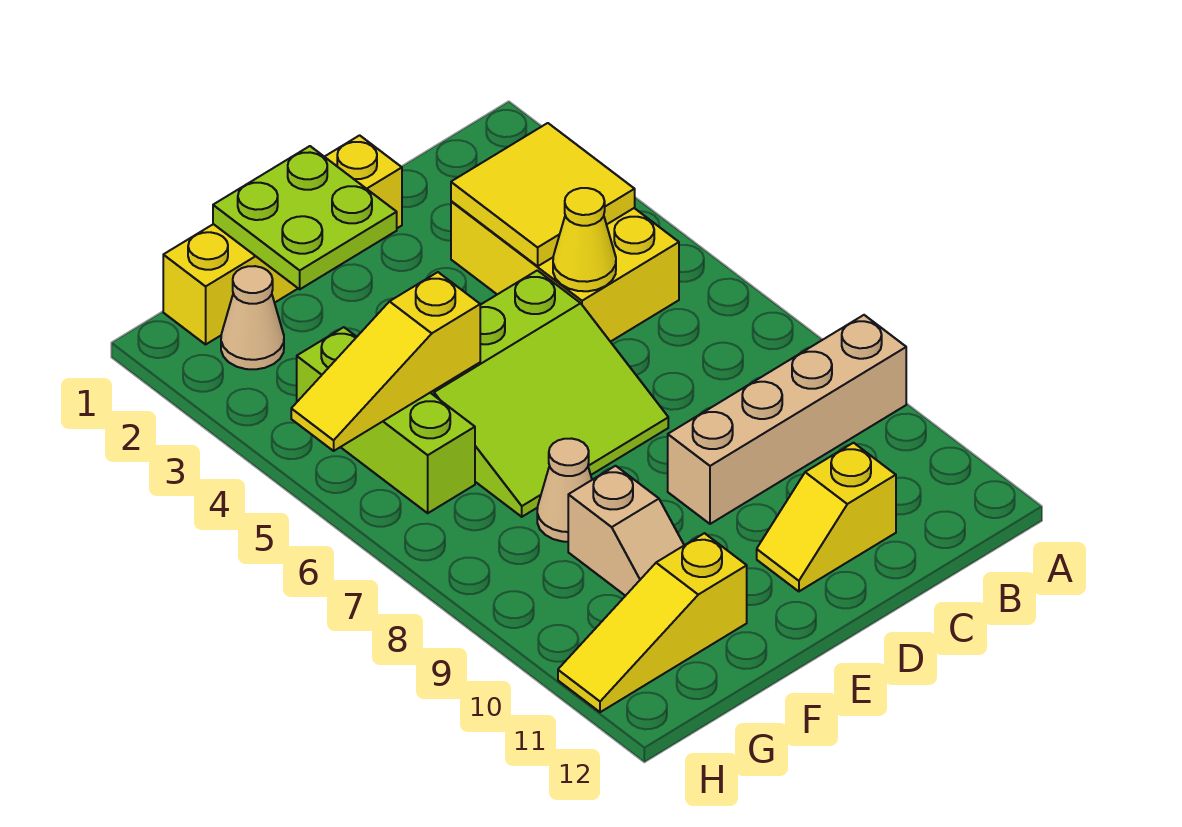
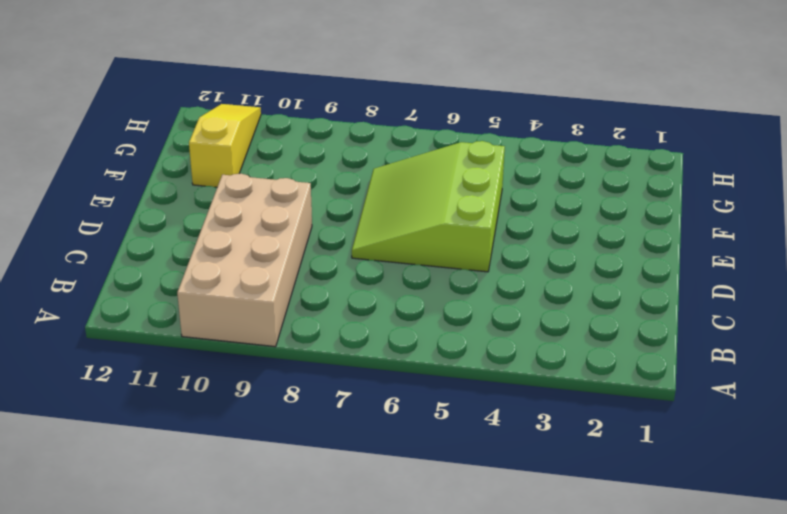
tan brick A9:D10 level 1 -> tan brick A9:D9 level 1
none -> yellow brick B3:C5 level 1
none -> yellow slope C11:D11 level 1 top C
none -> yellow brick D1:G1 level 1

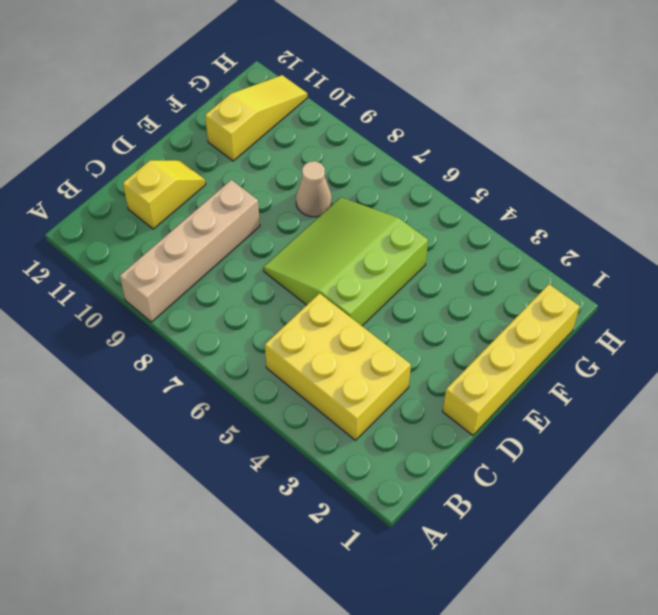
none -> tan slope F9:F10 level 1 top 9
none -> tan cone G2 level 1
none -> lime brick G4:G6 level 1

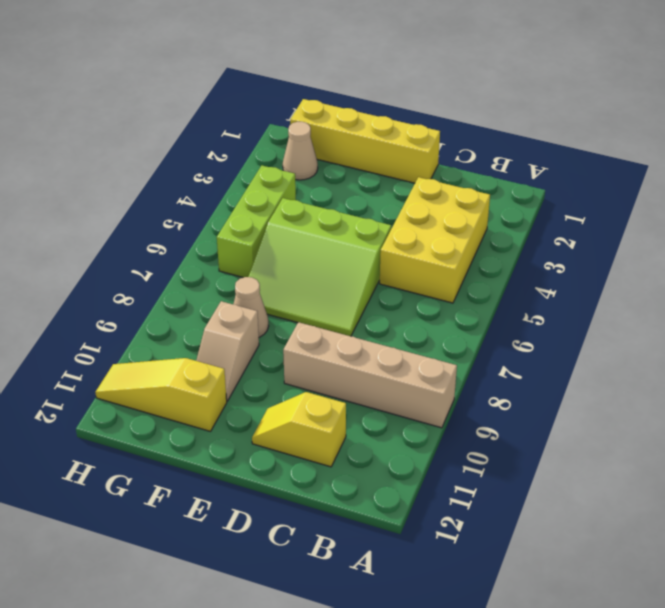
none -> yellow tile B3:C4 level 2
none -> yellow cone C5 level 2
none -> lime plate E1:F2 level 2

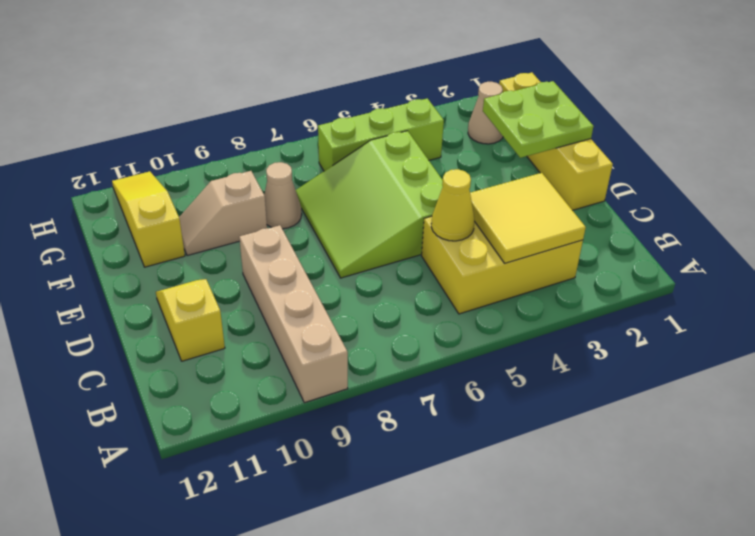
none -> yellow slope F5:H5 level 2 top F

